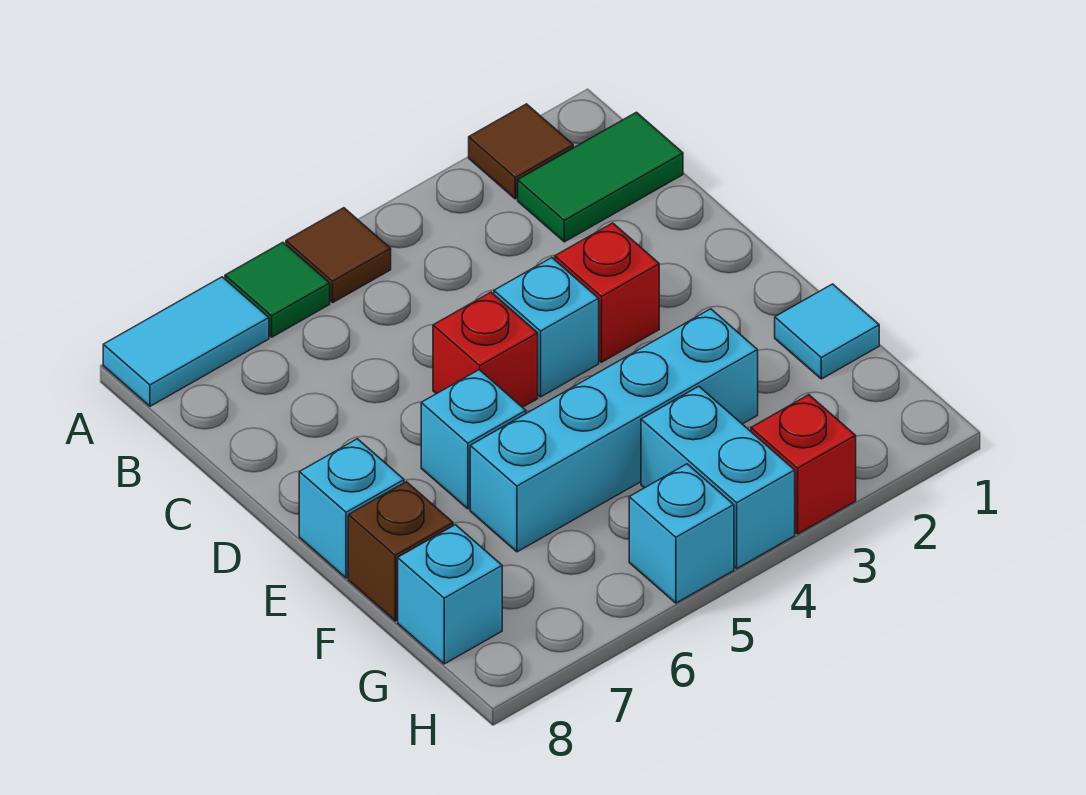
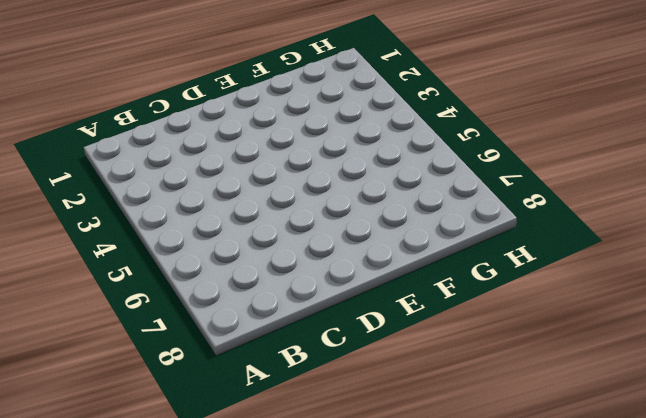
none -> brown tile A2 level 1
none -> brown tile A5 level 1
none -> green tile A6 level 1

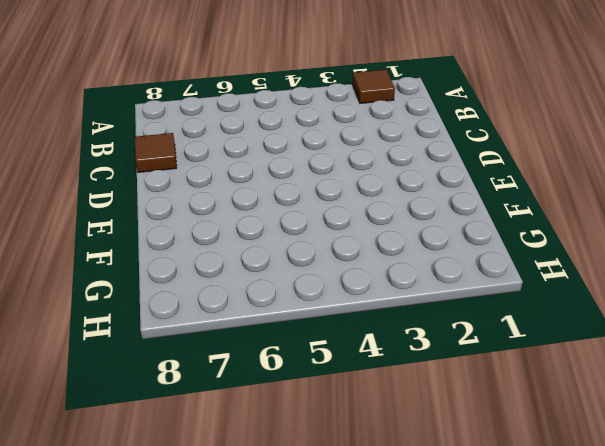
brown tile C8 level 1 -> brown tile A5 level 1
none -> green tile A6 level 1
none -> cyan tile A7:A8 level 1
none -> green tile B1:B2 level 1

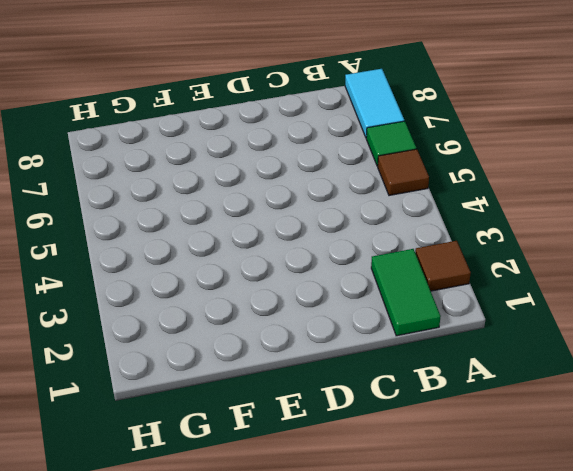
none -> red brick D3 level 1
none -> cyan brick D4 level 1
none -> red brick D5 level 1

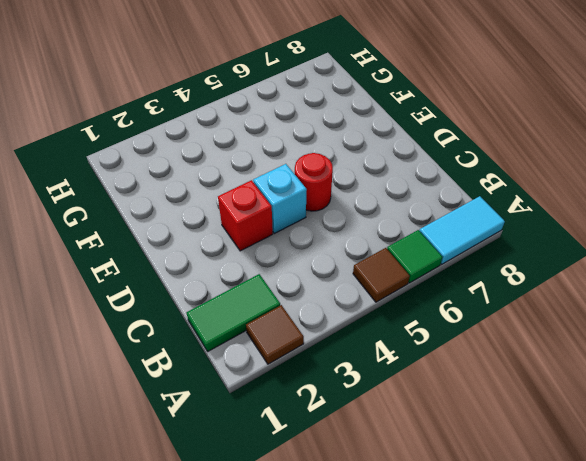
red round brick D5 level 1 -> red brick D5 level 1
none -> cyan brick E6 level 1
none -> cyan brick E8 level 1
none -> cyan tile F1 level 1

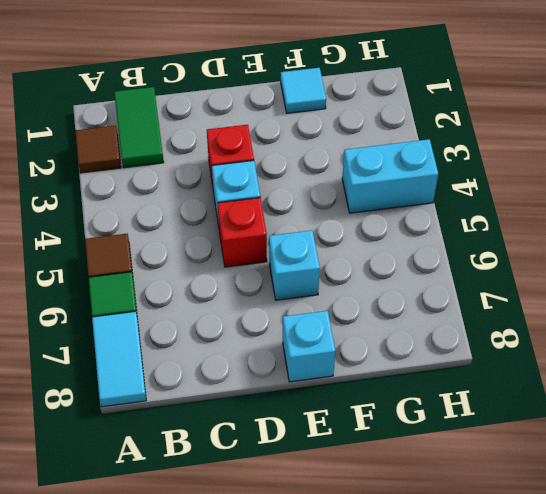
none -> cyan brick F3:F6 level 1
none -> brown brick F8 level 1
none -> cyan brick G8 level 1

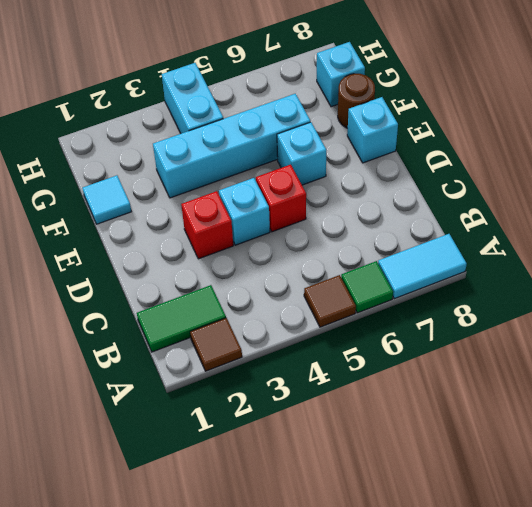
brown round brick F8 level 1 -> brown brick F8 level 1
none -> red brick H3 level 1
none -> cyan brick H5 level 1

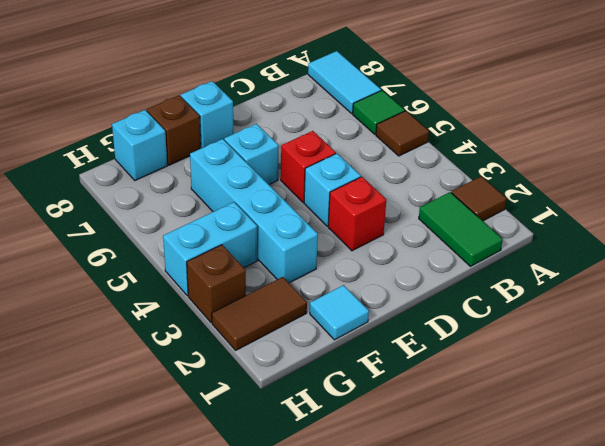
brown tile G2:H2 level 1 -> none
brown brick H3 level 1 -> red brick H3 level 1
none -> cyan brick H5 level 1

